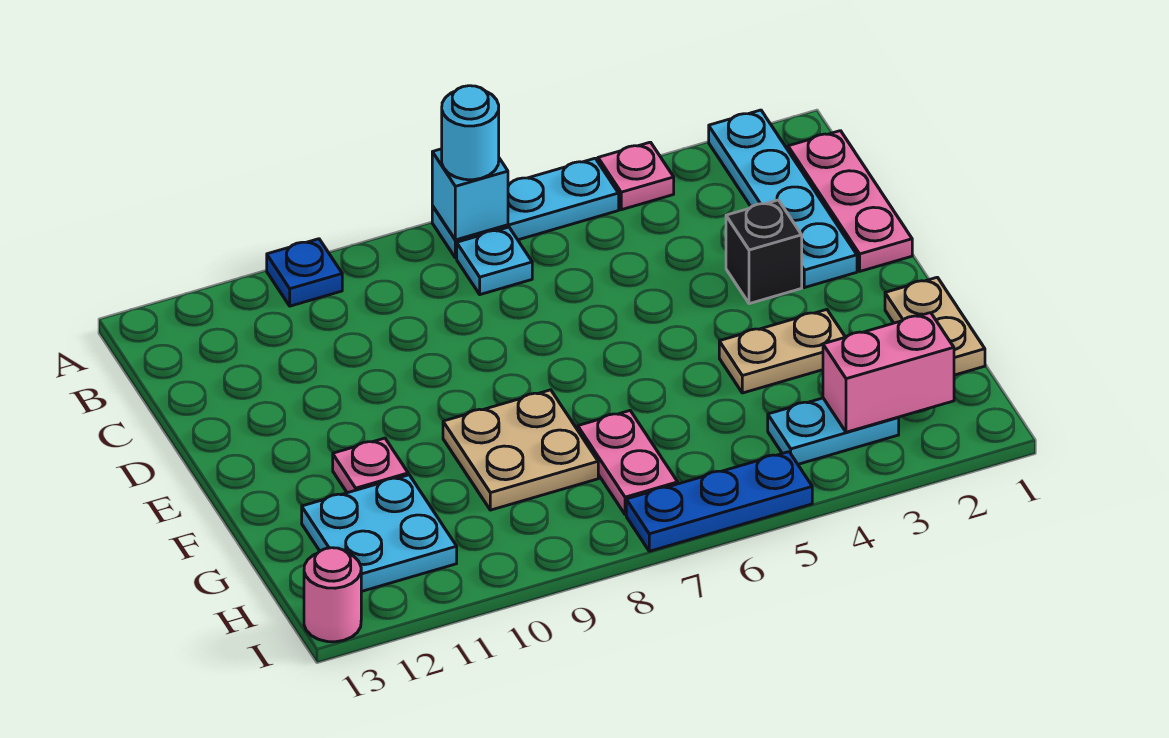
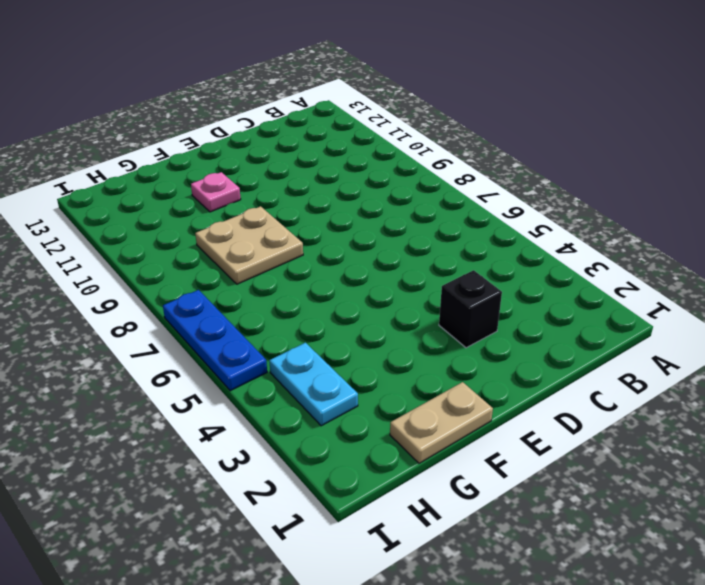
none -> cyan plate A2:D2 level 1
none -> pink plate A4 level 1
none -> cyan plate A5:A7 level 1

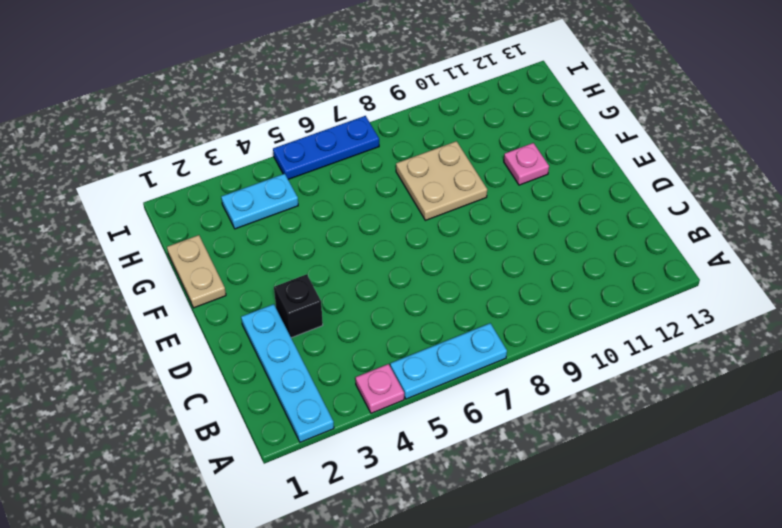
none -> blue plate A10 level 1
none -> pink plate B1:D1 level 1
none -> cyan plate B7 level 1

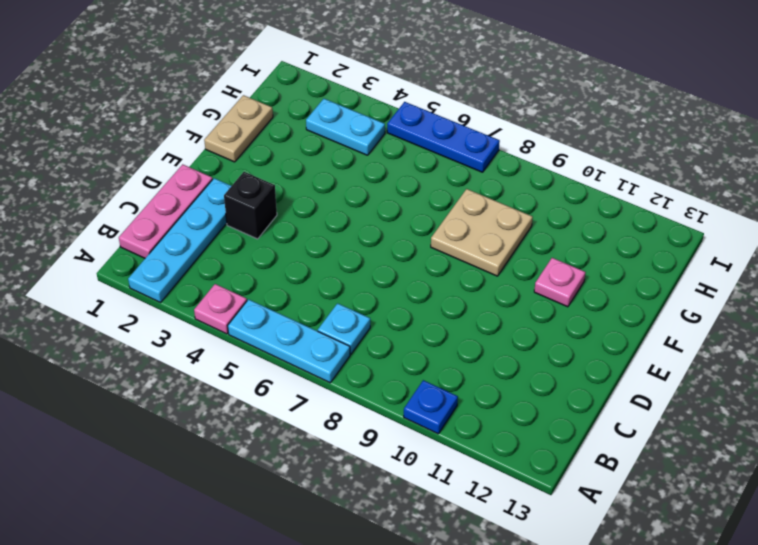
none -> tan plate F3:F4 level 1
none -> pink plate G7:H7 level 1
none -> cyan plate G11:H12 level 1

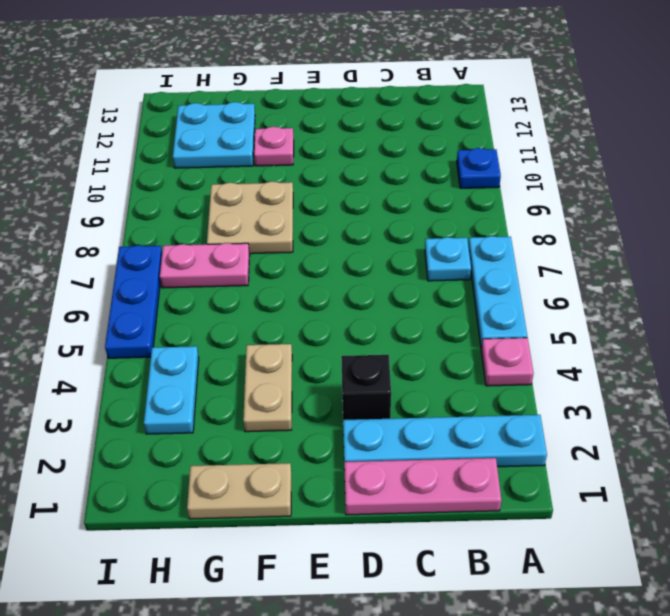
none -> pink round brick I13 level 1
none -> cyan brick A7 level 2
none -> pink brick H2:H3 level 2

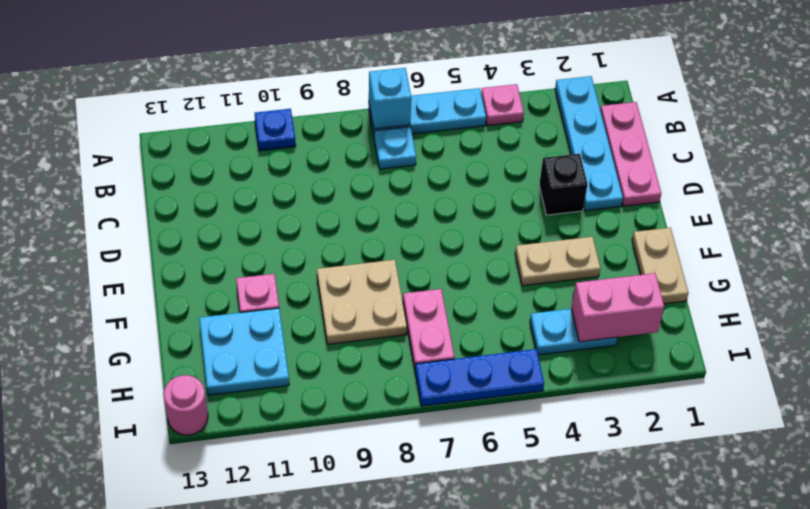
none -> cyan round brick A7 level 3

